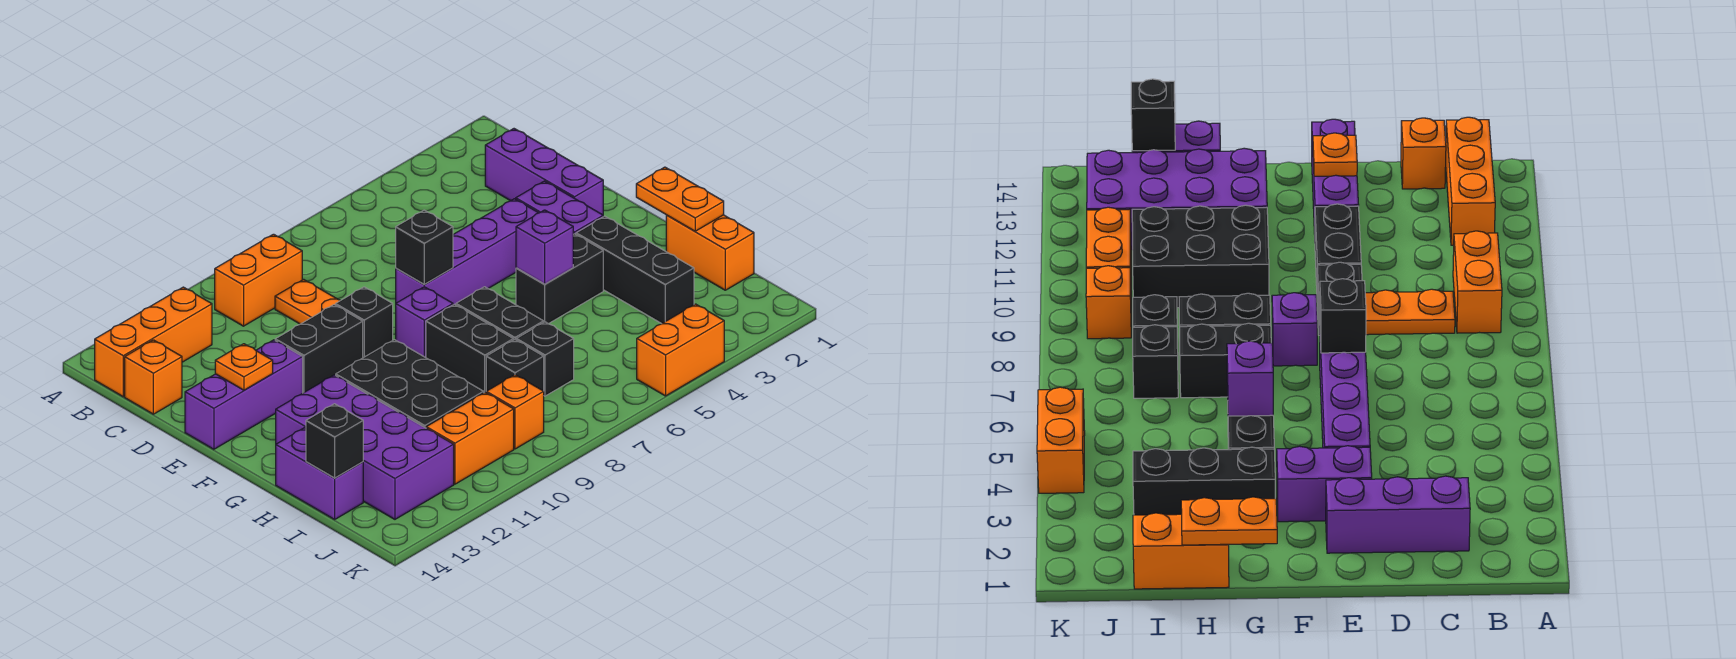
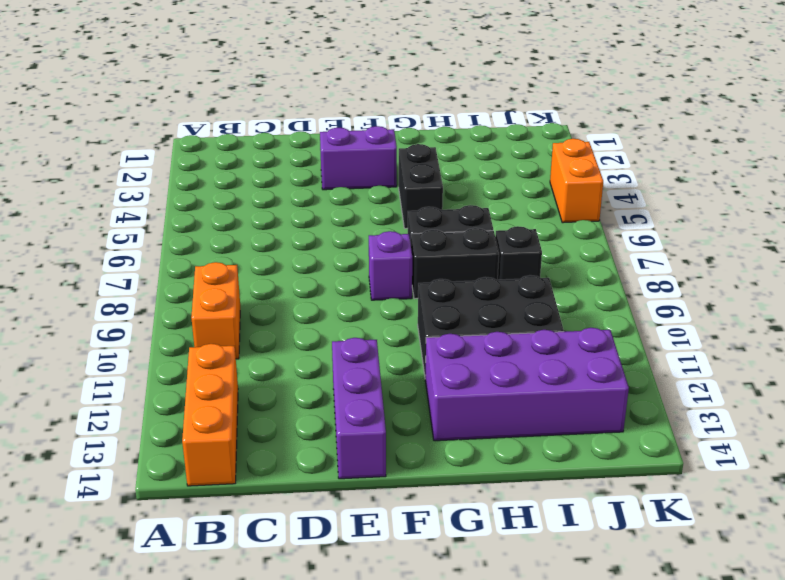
none -> purple brick C2:E2 level 1
none -> orange plate C9:D9 level 1
none -> orange brick C14 level 1

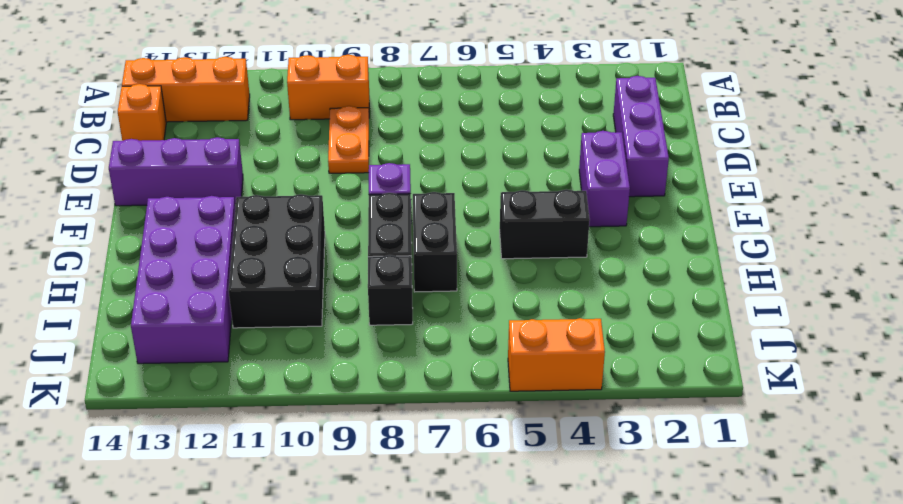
none -> purple brick E4:E7 level 1
none -> black brick E9 level 1
none -> black brick E10:E11 level 1

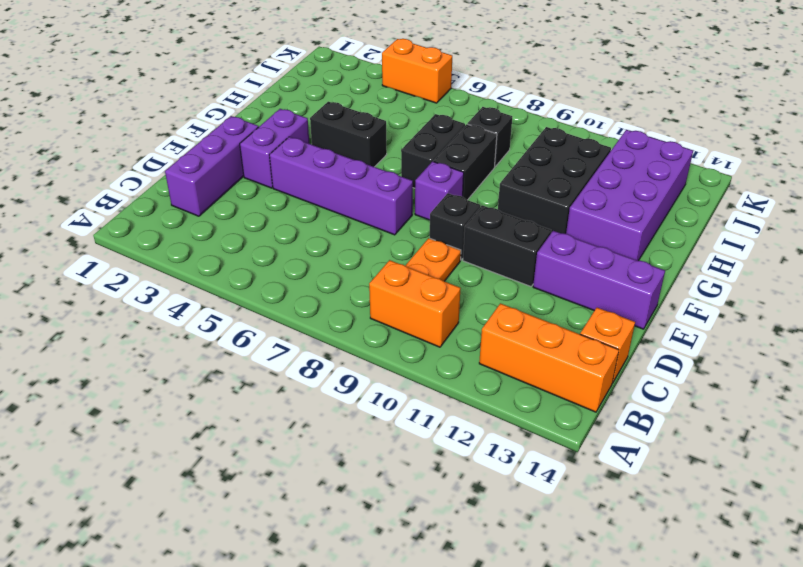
none -> black brick G3:I3 level 1
none -> orange brick H1:I1 level 1
none -> purple brick H14:I14 level 1

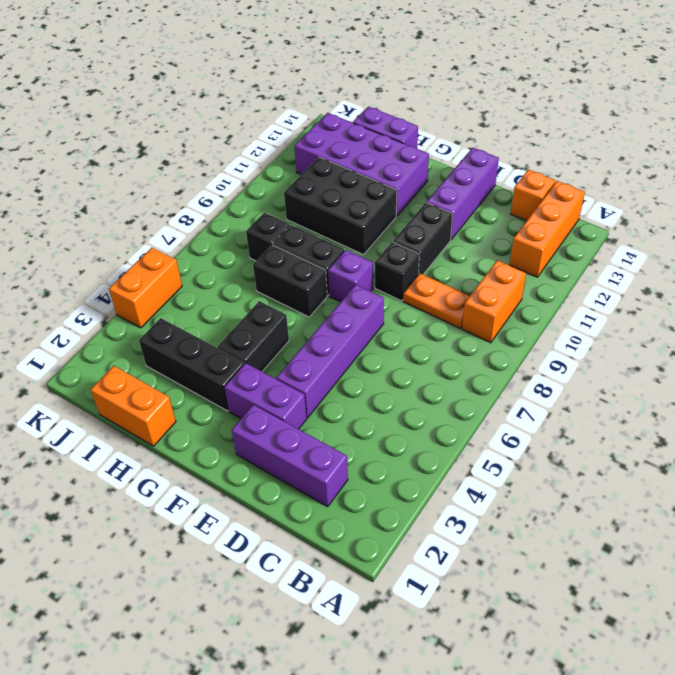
none -> black brick I7 level 1
none -> orange brick J9 level 1
none -> orange brick J10:J11 level 1

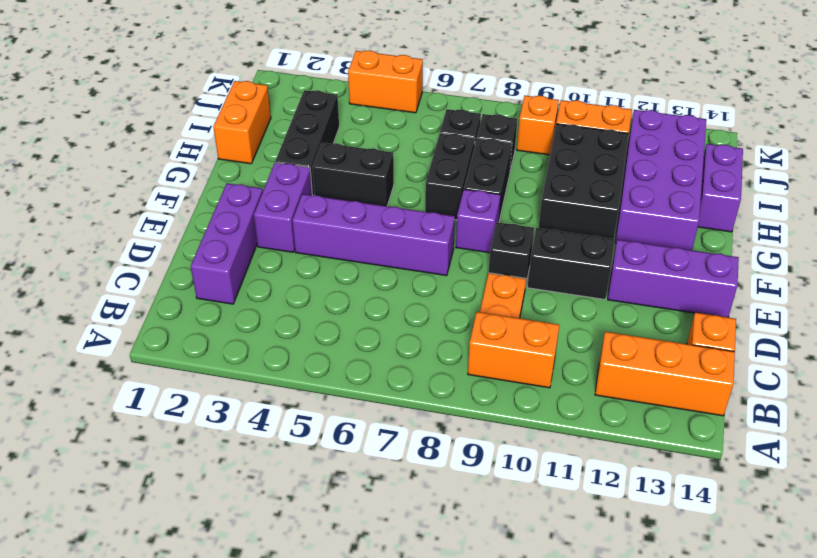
none -> black brick E7 level 2
none -> orange plate E13 level 2
none -> orange plate G1:H1 level 2

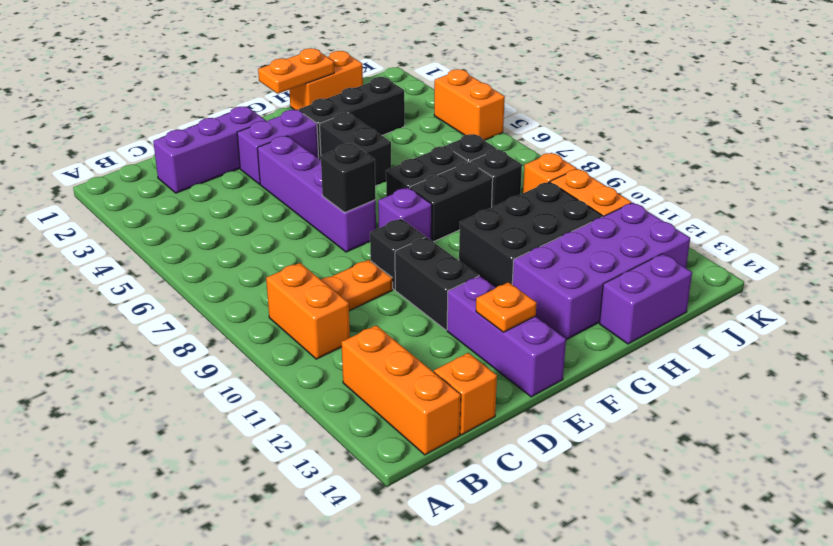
none -> purple brick G5 level 2
none -> black brick I14 level 2

